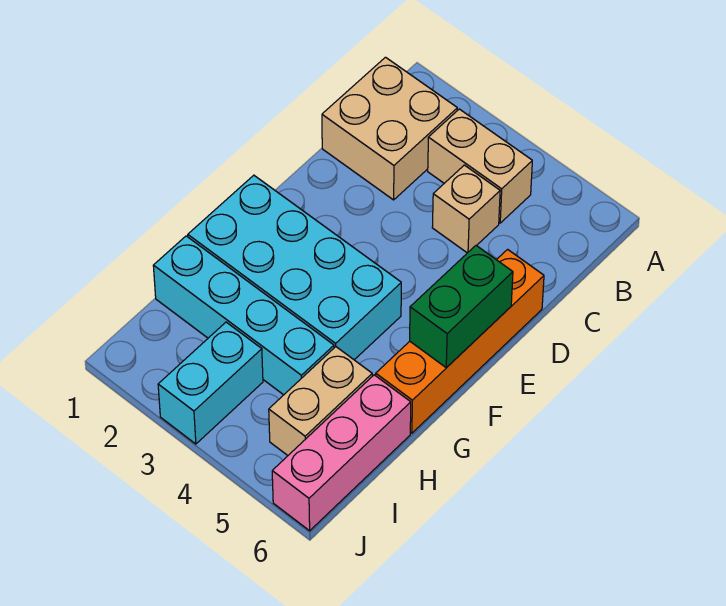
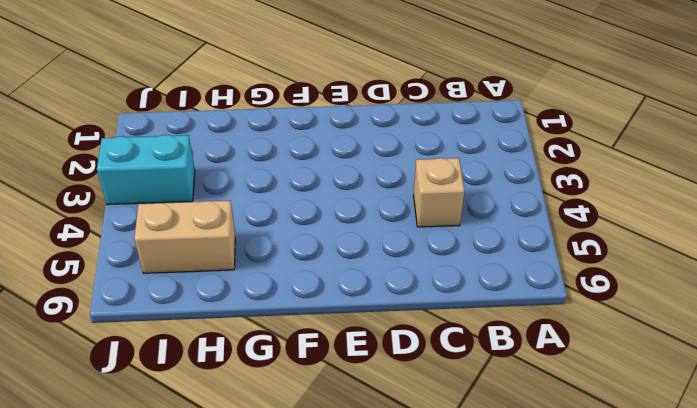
none -> tan brick B1:C2 level 1
none -> tan brick B3:B4 level 1

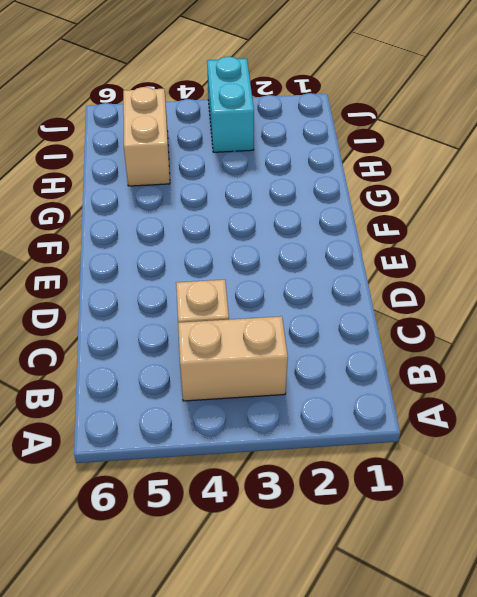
none -> tan brick B1:C2 level 1
none -> orange brick D6:G6 level 1

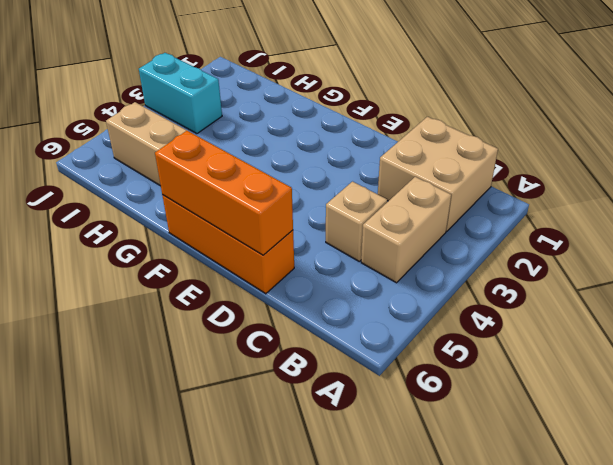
orange brick D6:F6 level 1 -> orange brick D6:G6 level 1
orange brick D6:F6 level 2 -> green brick E6:F6 level 2
none -> cyan brick F1:G4 level 1
none -> cyan brick H1:H4 level 1

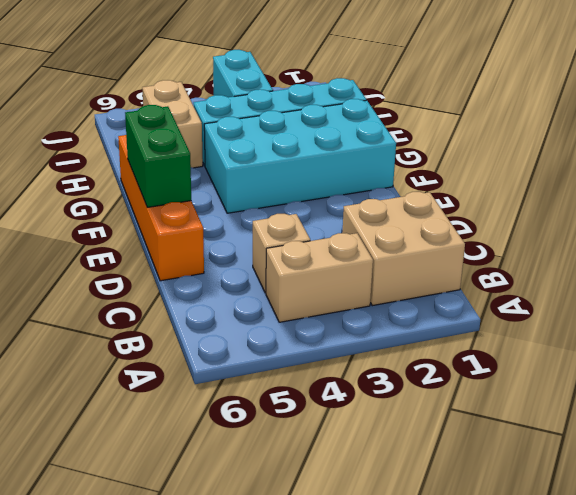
none -> pink brick H6:J6 level 1

